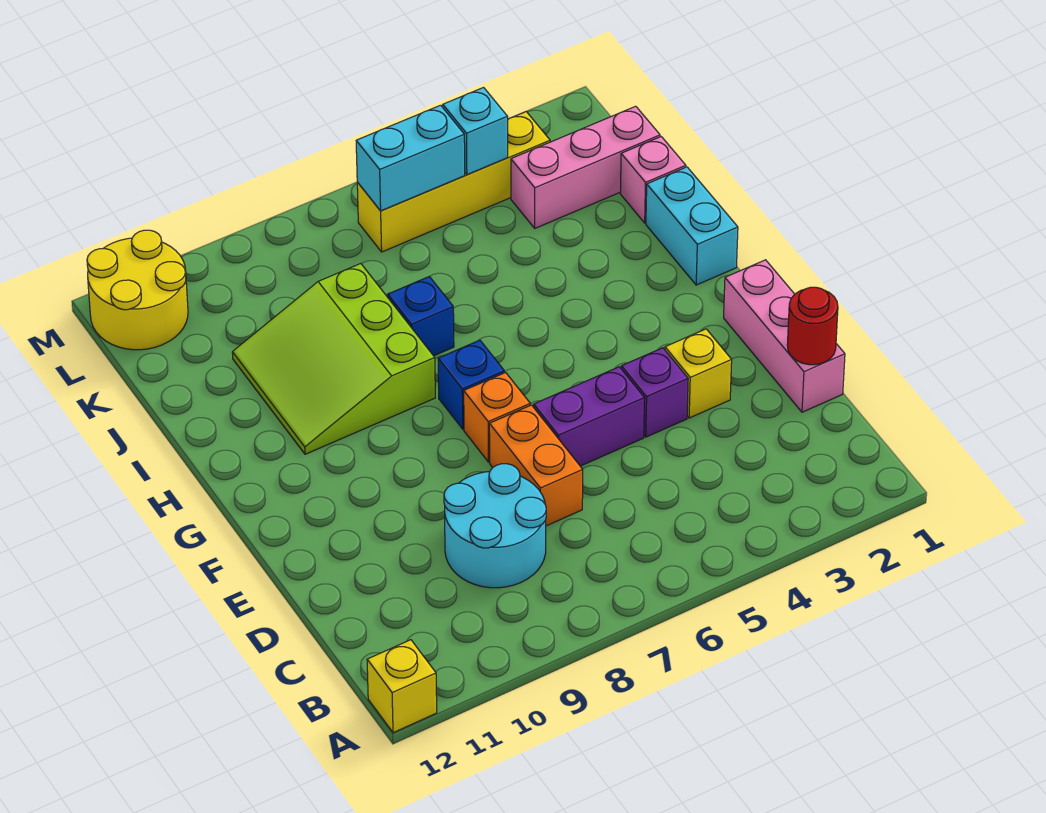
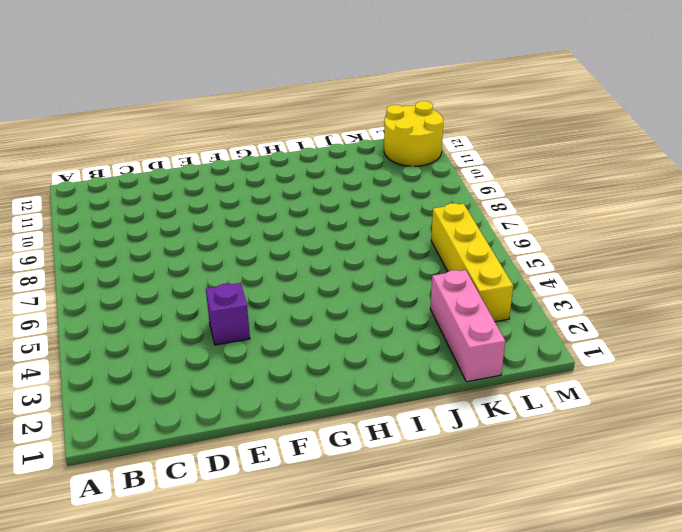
none -> yellow brick A12 level 1
none -> cyan round brick C8:D9 level 1
none -> pink brick D1:F1 level 1

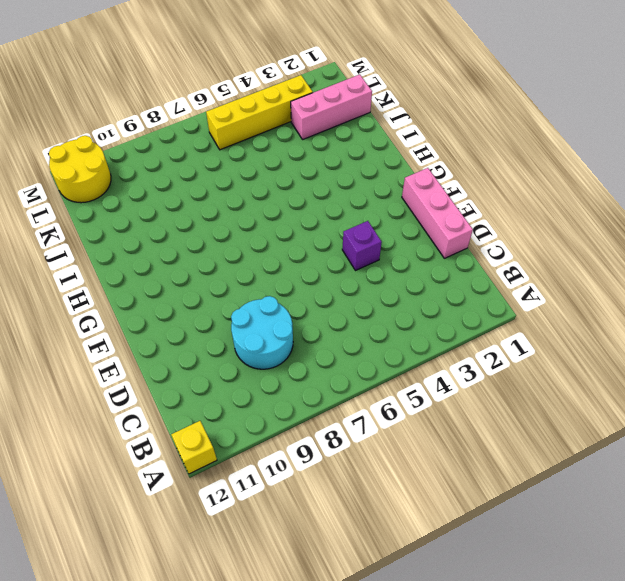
none -> orange brick D7:E7 level 1
none -> yellow brick E3 level 1
none -> purple brick E5:E6 level 1

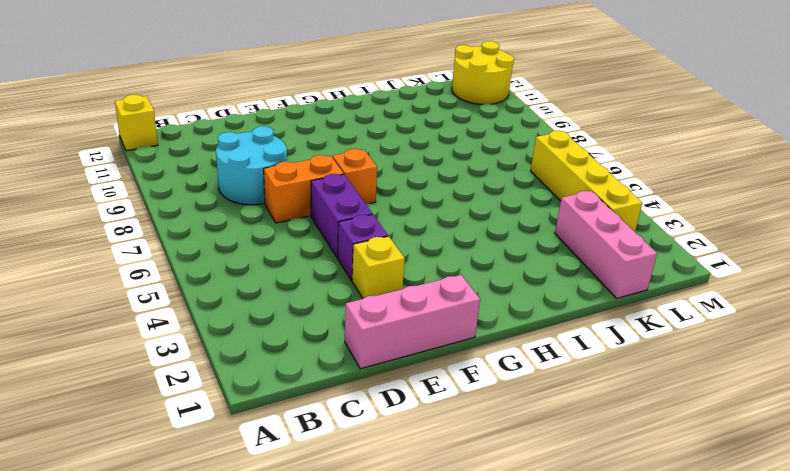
none -> blue brick G7 level 1
none -> cyan brick H1:I1 level 1
none -> lime slope H8:J10 level 1 top 8

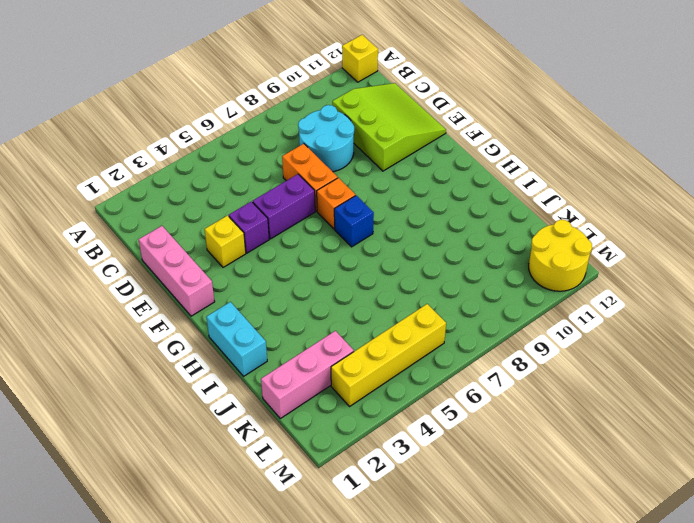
lime slope C10:E12 level 1 top 10 -> lime slope H8:J10 level 1 top 8
none -> blue brick I7 level 1
none -> pink brick J1 level 1
none -> red round brick D1 level 2

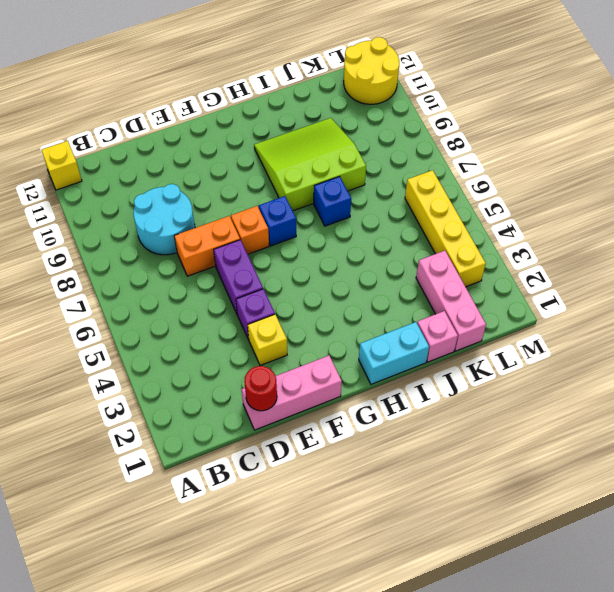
none -> cyan brick L4 level 2
none -> cyan brick L5:L6 level 2

